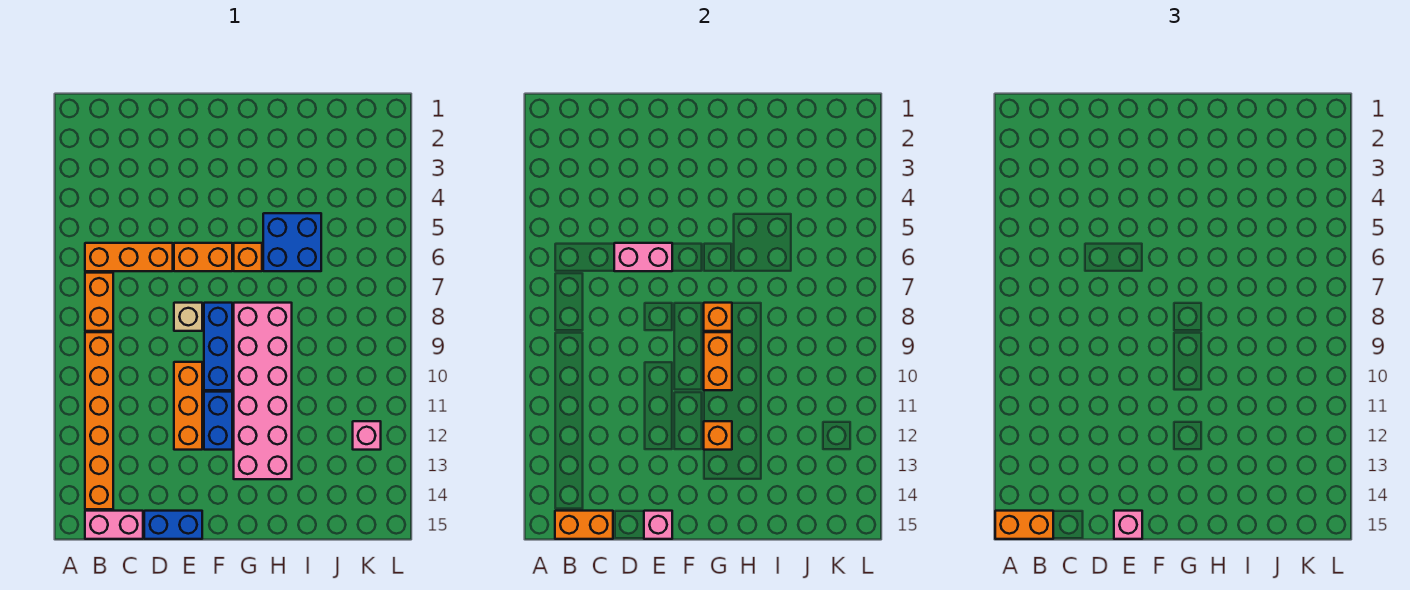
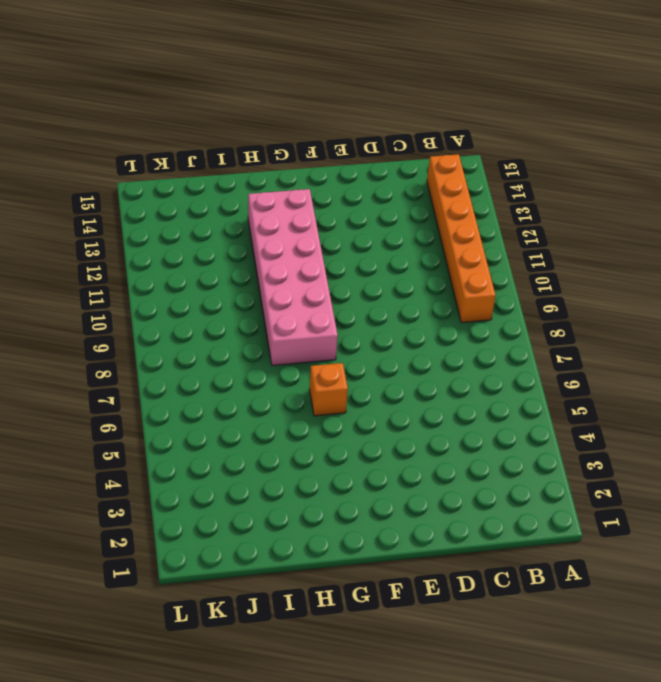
none -> orange brick B6:D6 level 1
none -> orange brick B7:B8 level 1
none -> pink brick B15:C15 level 1

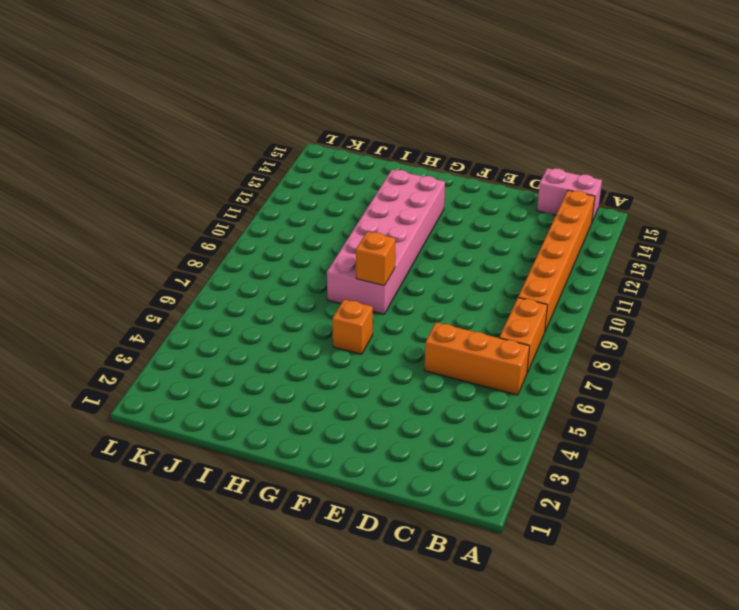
none -> blue brick D15:E15 level 1
none -> orange brick E6:F6 level 1
none -> tan brick E8 level 1

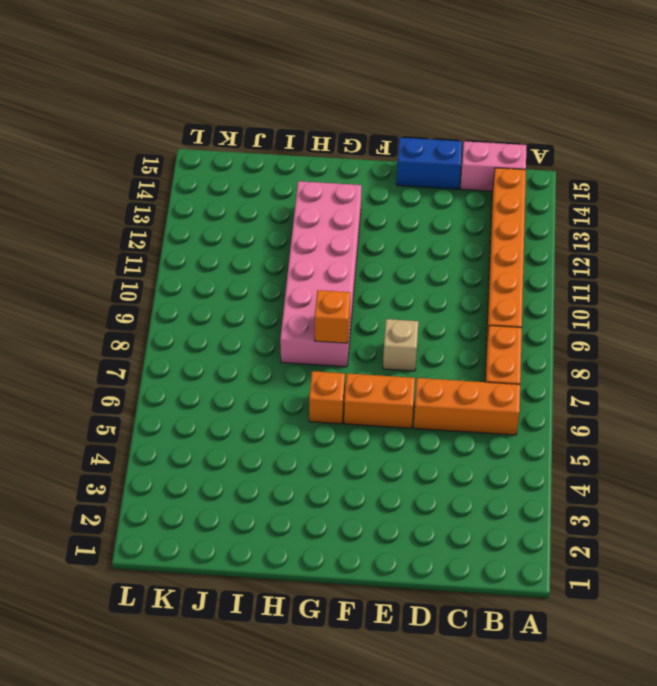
none -> orange brick E10:E12 level 1
none -> blue brick F8:F10 level 1
none -> blue brick F11:F12 level 1

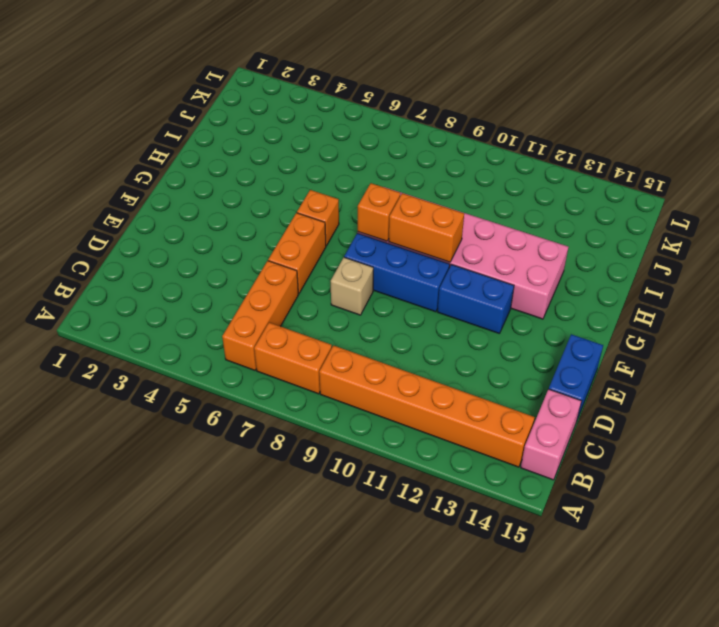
none -> orange brick E10:E12 level 1
none -> blue brick H5:I6 level 1
none -> pink brick K12 level 1

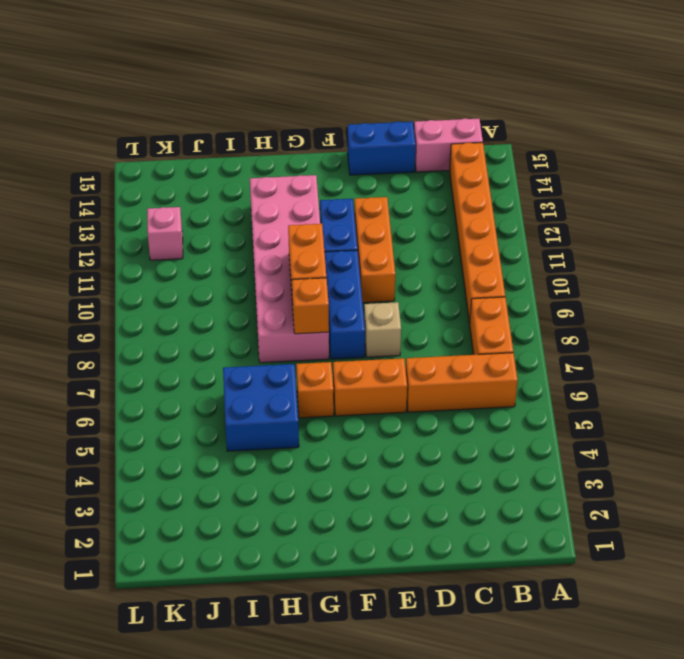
none -> orange brick B15:C15 level 2
none -> pink brick D6:E6 level 2
none -> pink brick E15 level 2

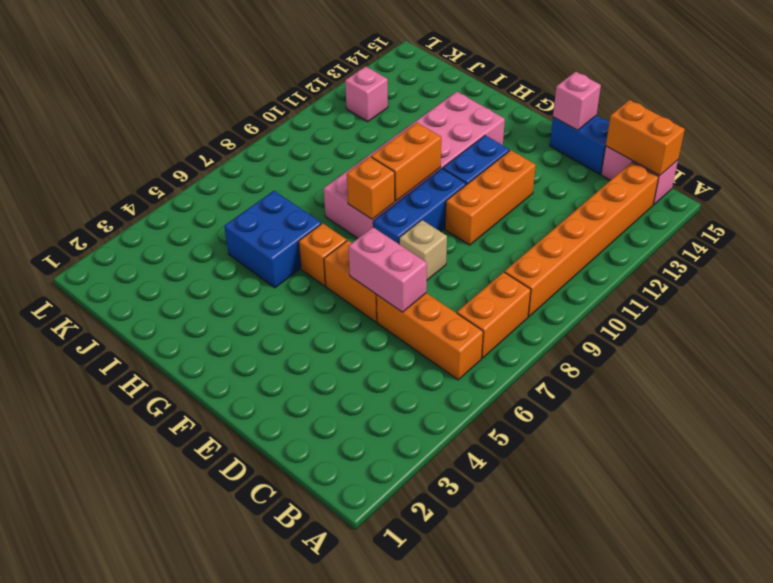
none -> orange brick G12 level 2
none -> orange brick A15:B15 level 3
none -> pink brick E15 level 3

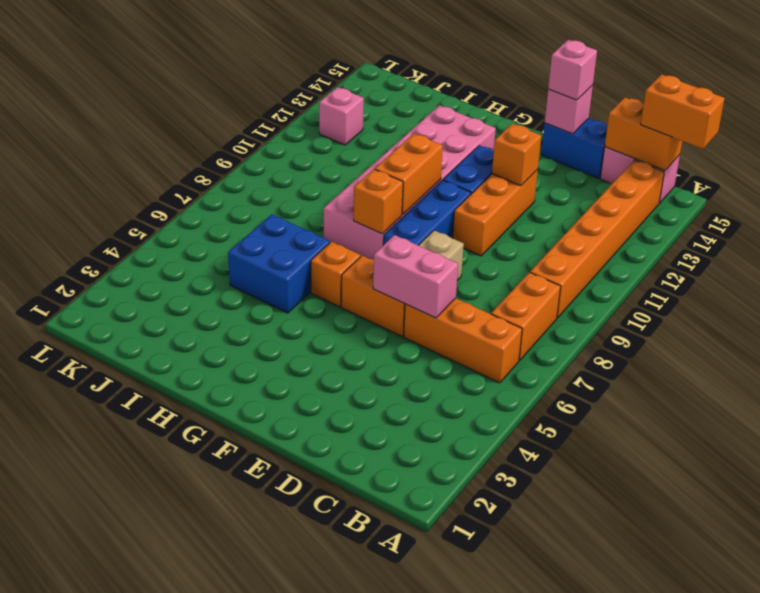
orange brick E12 level 2 -> orange brick G12 level 2

